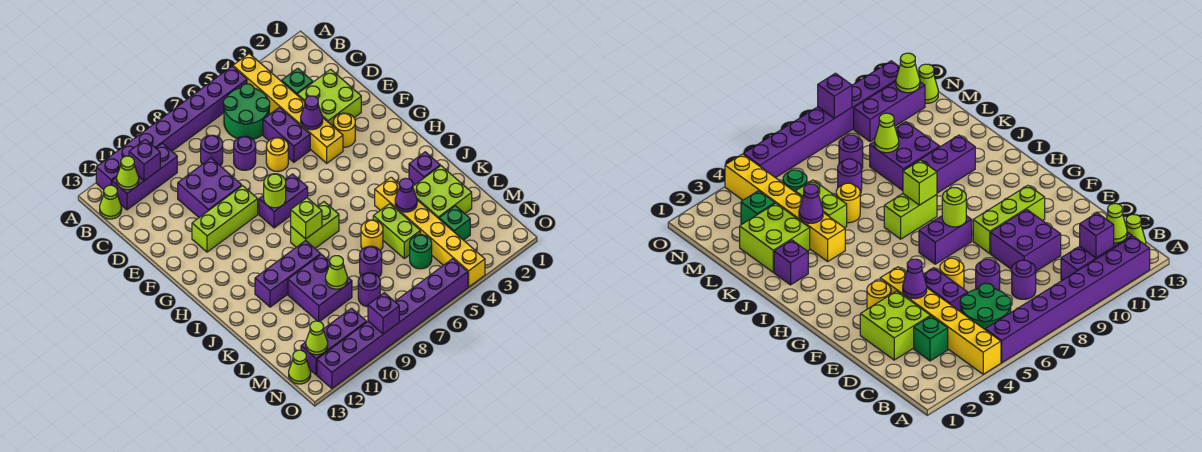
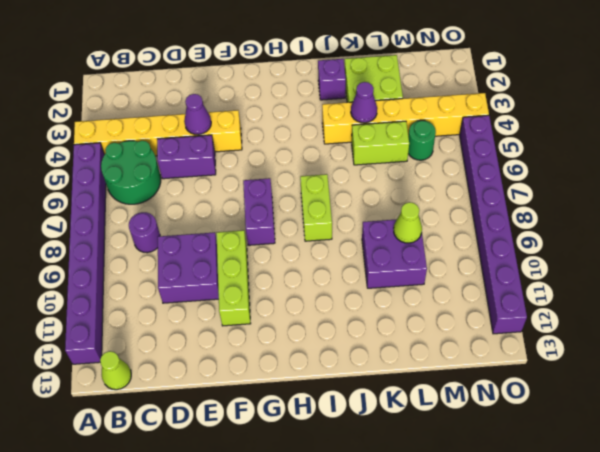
none -> purple brick B10:B12 level 1
none -> green brick C3 level 1
none -> lime brick D2:E3 level 1
none -> purple round brick D7 level 1

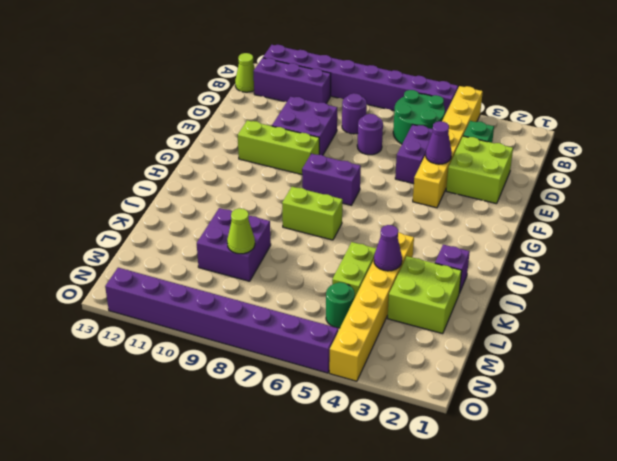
none -> yellow round brick E6 level 1
none -> yellow round brick F3 level 1
none -> purple brick J9:J11 level 1
none -> yellow round brick K6 level 1

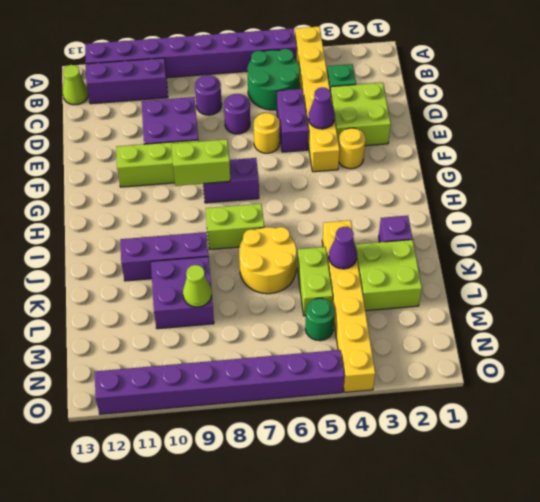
lime brick G8:G9 level 2 -> lime round brick G8 level 2
yellow round brick J6:K7 level 1 -> yellow round brick K6 level 1
none -> purple round brick L7 level 1
none -> green brick M3 level 1
none -> purple round brick M8 level 1
none -> purple brick N10:N12 level 1

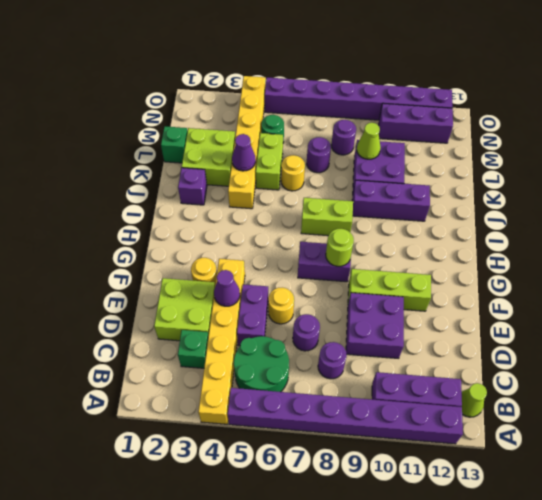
green brick L1 level 1 -> green brick M3 level 1
none -> lime cone N13 level 1
none -> purple brick B11 level 2
none -> lime cone B12 level 2
none -> lime brick I8 level 2

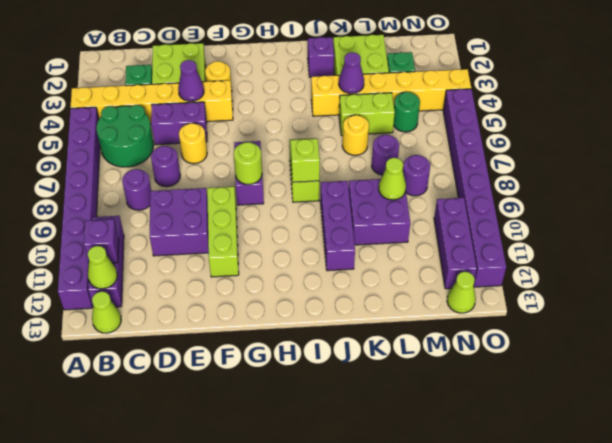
none -> lime cone N12 level 2
none -> purple brick O9 level 2

